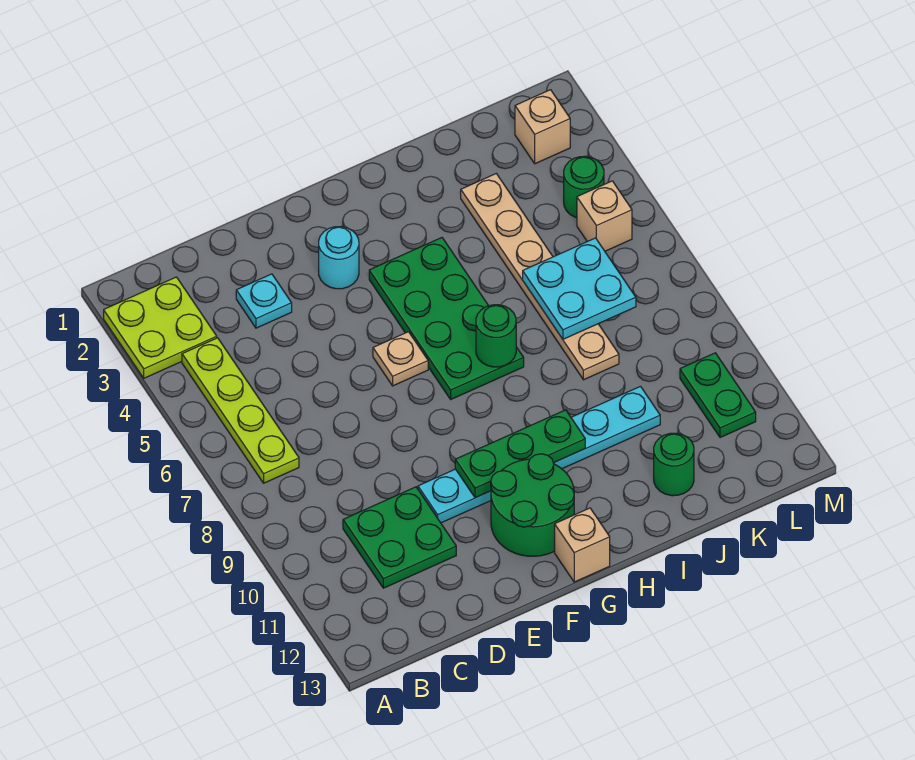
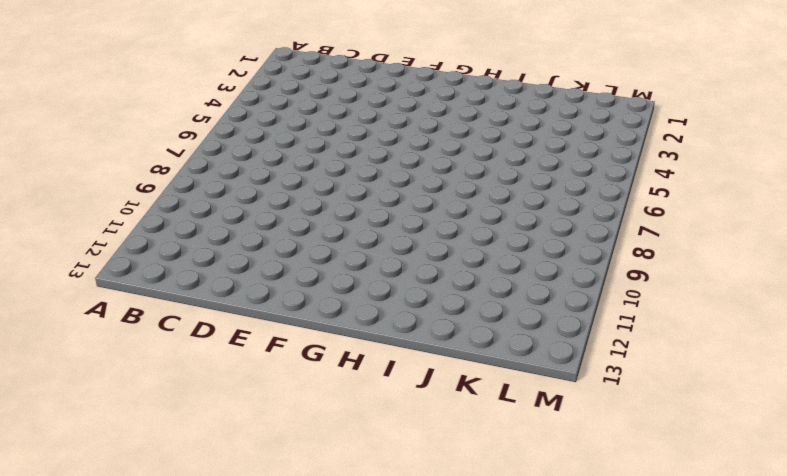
none -> lime plate A2:B3 level 1
none -> lime plate B4:B7 level 1
none -> green plate C10:D11 level 1

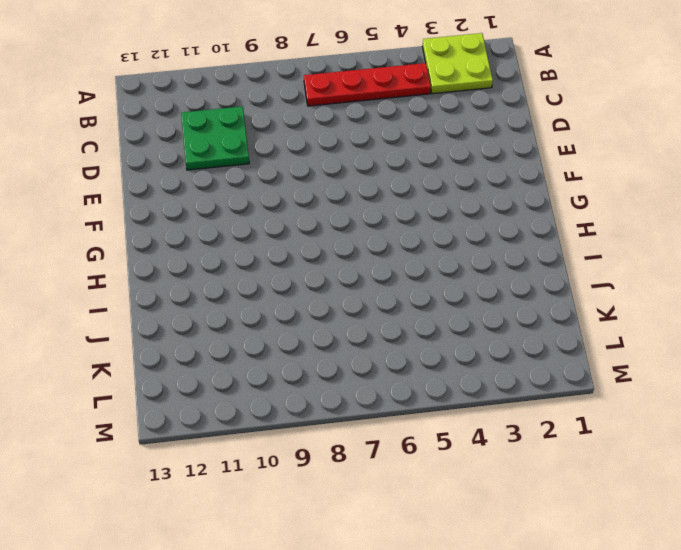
red plate B4:B7 level 1 -> lime plate B4:B7 level 1
none -> cyan plate D3 level 1
none -> cyan plate E10:J10 level 1
none -> cyan round brick F3 level 1

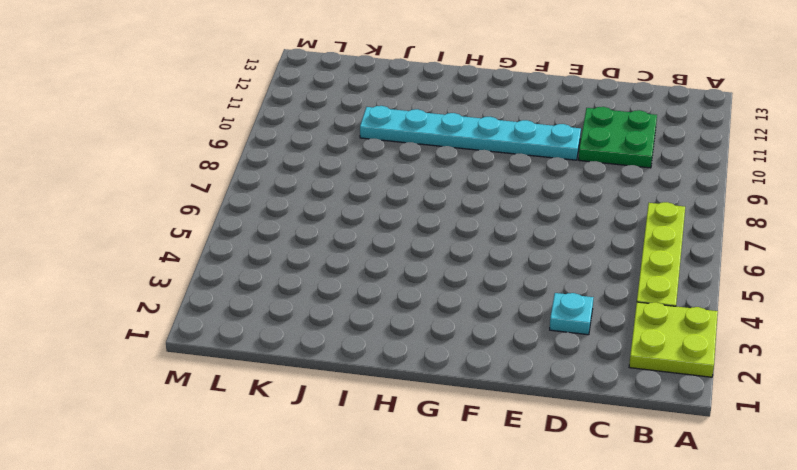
none -> cyan round brick F3 level 1
none -> tan plate F6 level 1
none -> green round brick F11:G12 level 1

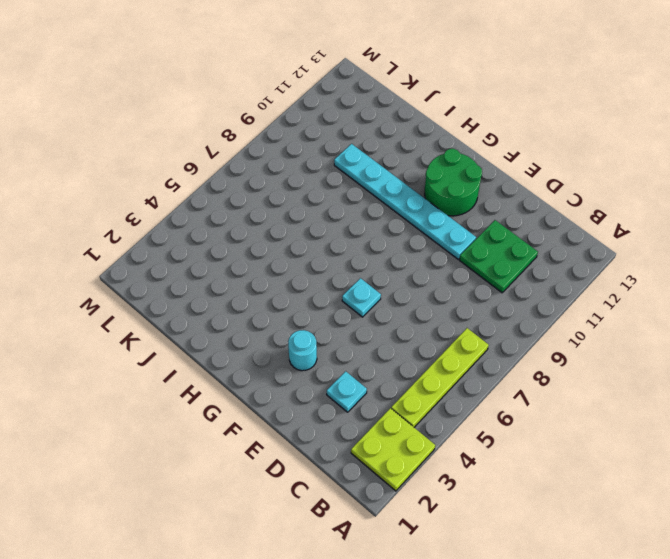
cyan plate F6 level 1 -> tan plate F6 level 1
none -> green plate G4:H7 level 1
none -> tan brick G13 level 1
none -> tan plate J3:J8 level 1

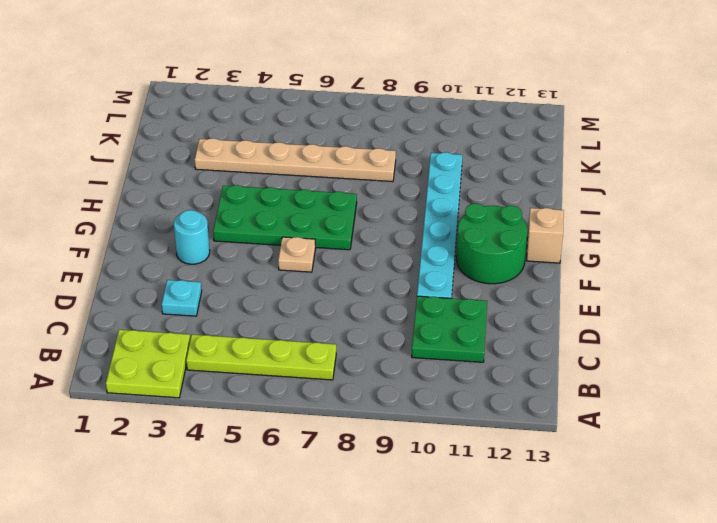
none -> green round brick J12 level 1
none -> tan brick L2 level 1
none -> green round brick L4 level 1

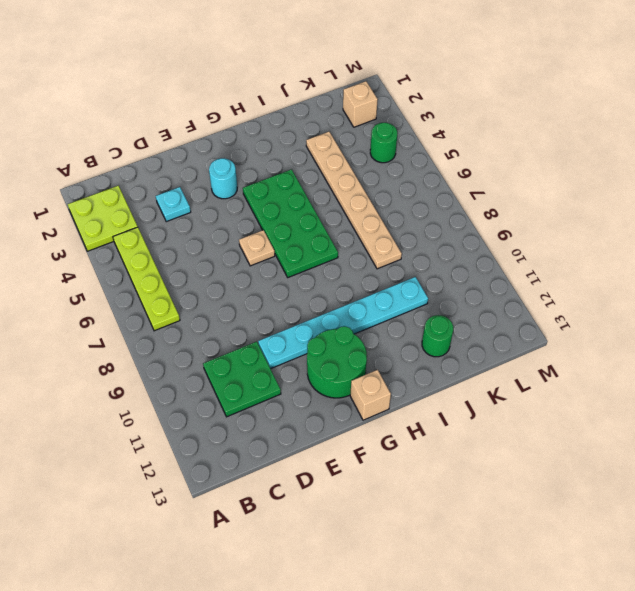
none -> tan brick L5 level 1
none -> green plate L10:L11 level 1
none -> green plate F10:H10 level 2

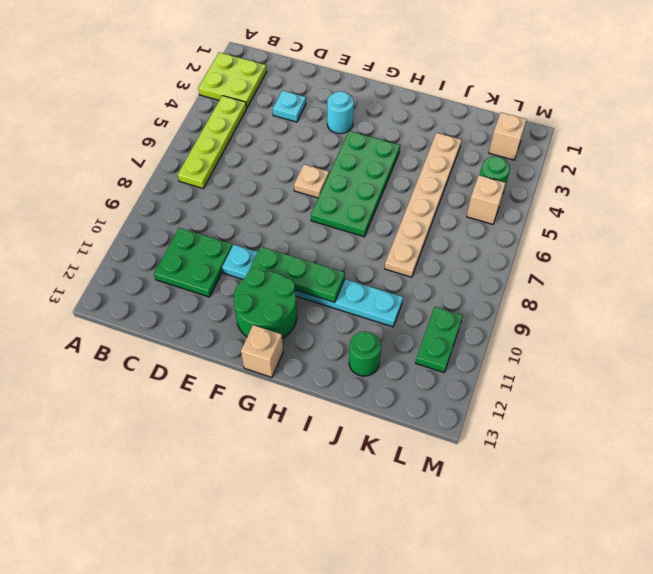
none -> green round brick H7 level 2
none -> cyan plate J6:K7 level 2

